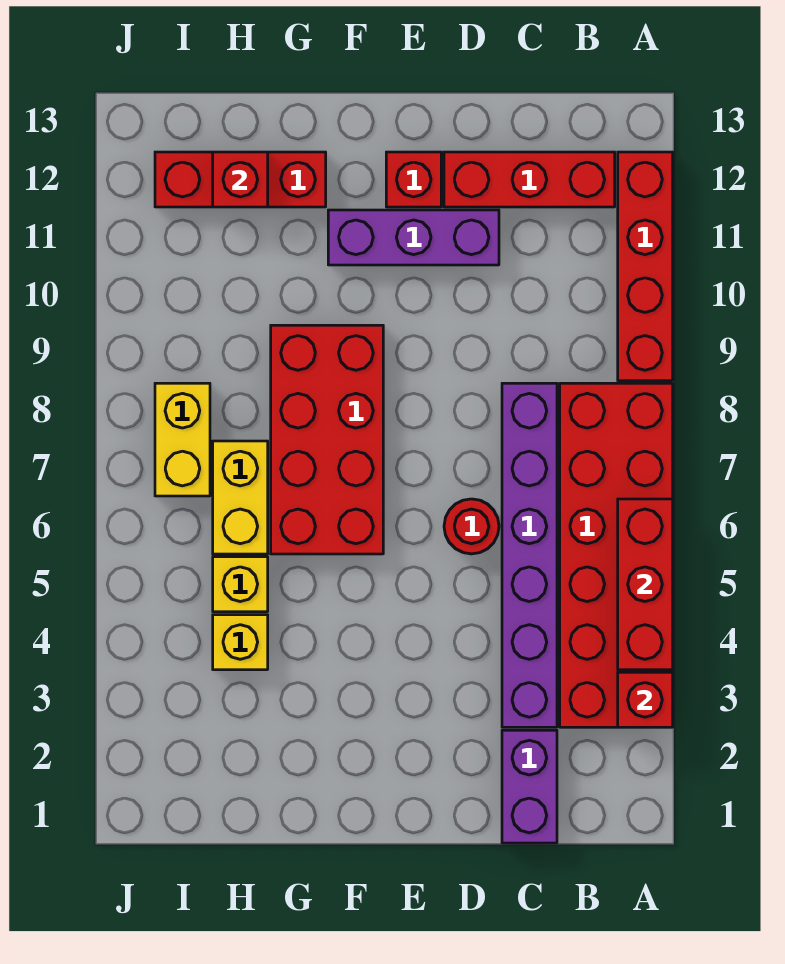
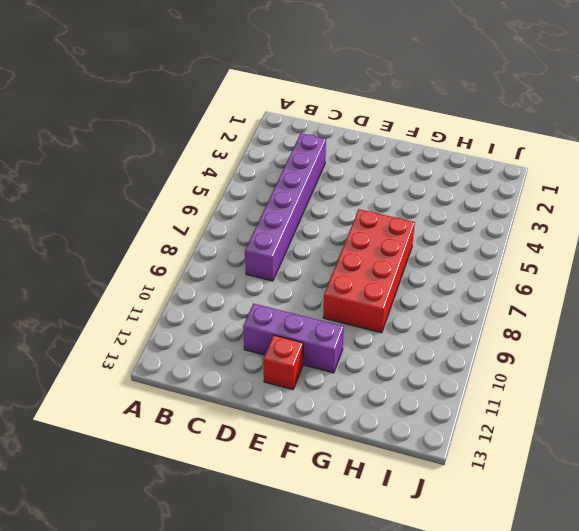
none -> red brick A3:B8 level 1
none -> red brick A9:A12 level 1
none -> red brick B12:D12 level 1

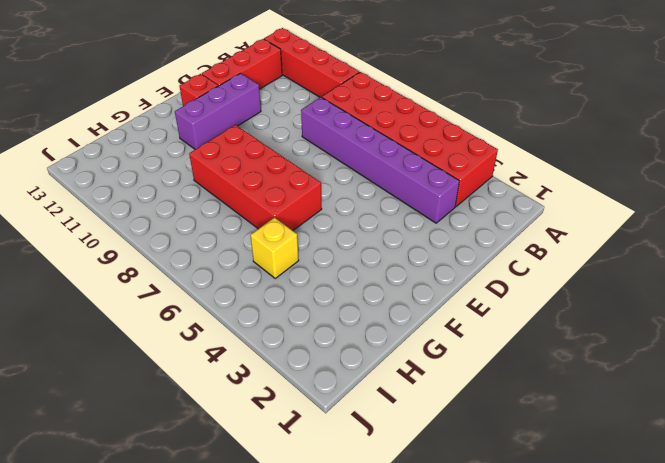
none -> purple brick C1:C2 level 1
none -> red round brick D6 level 1
none -> red brick G12:I12 level 1

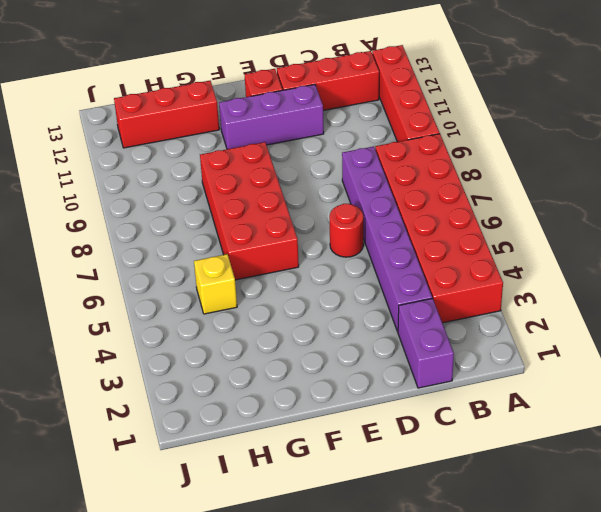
none -> yellow brick H4 level 1
none -> yellow brick H6:H7 level 1
none -> yellow brick I7:I8 level 1

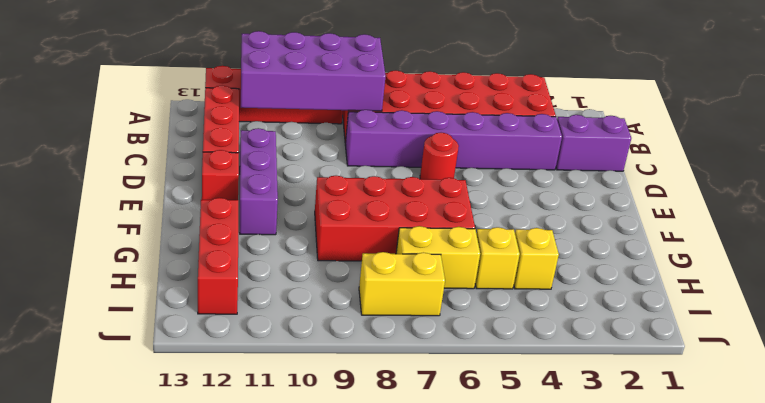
purple brick A8:B11 level 2 -> none
none -> red brick A3 level 2
none -> red brick A4:A6 level 2
none -> red brick H12 level 2

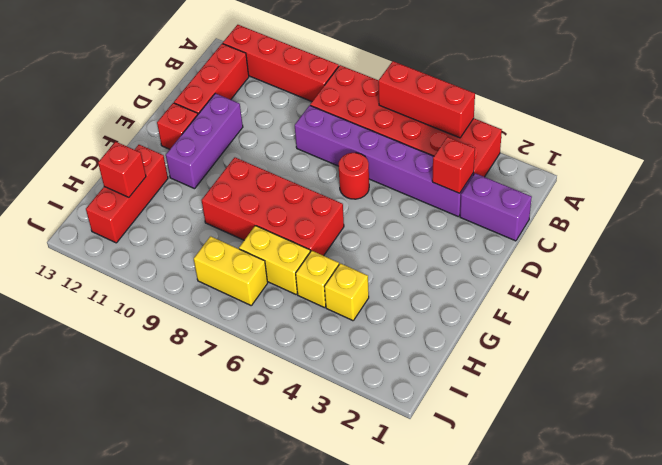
red brick C3 level 2 -> red brick A3 level 2

